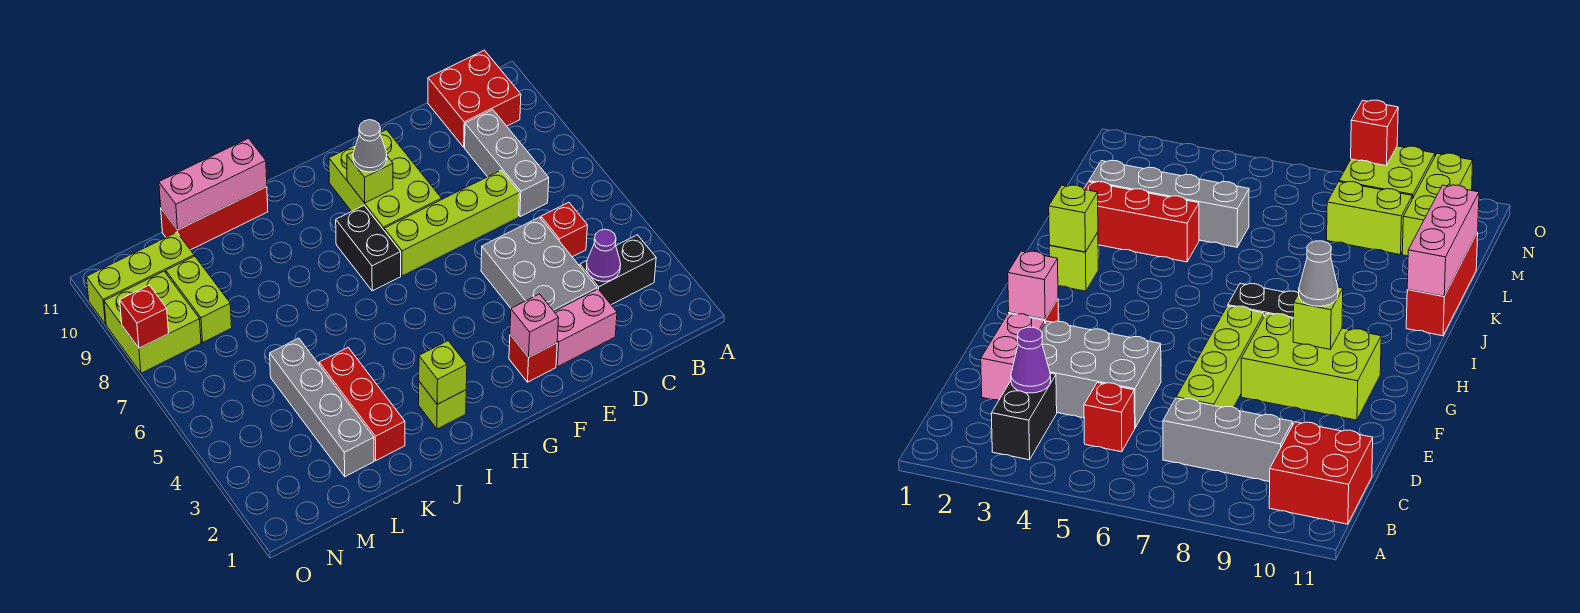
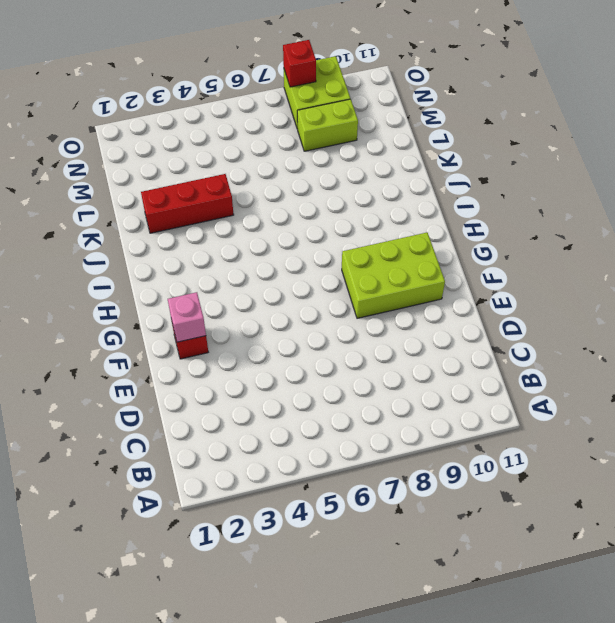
none -> black brick B3:C3 level 1
none -> red brick B10:C11 level 1
none -> red brick C5 level 1

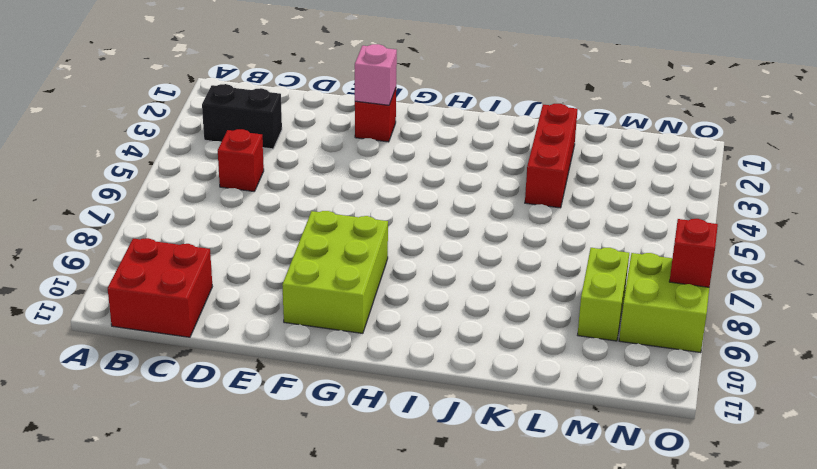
none -> grey brick C7:C9 level 1
none -> pink brick D2:E2 level 1
none -> grey brick D3:E5 level 1

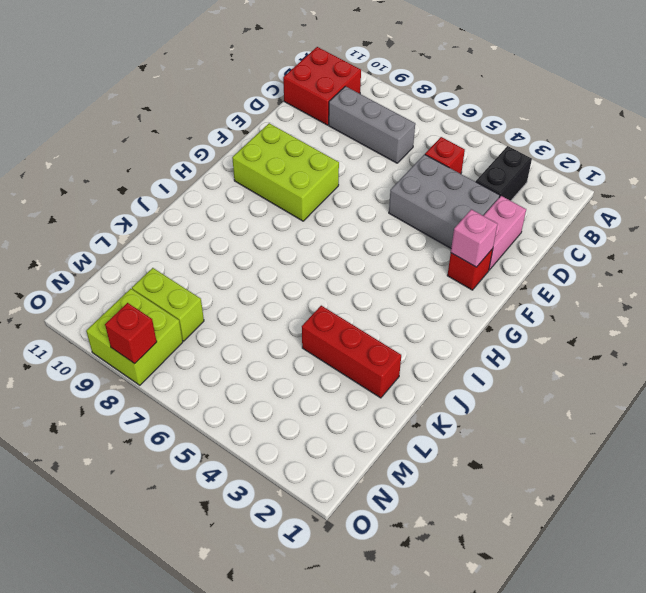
none -> lime brick D7:G7 level 1
none -> black brick H7:H8 level 1
none -> lime brick I2 level 1

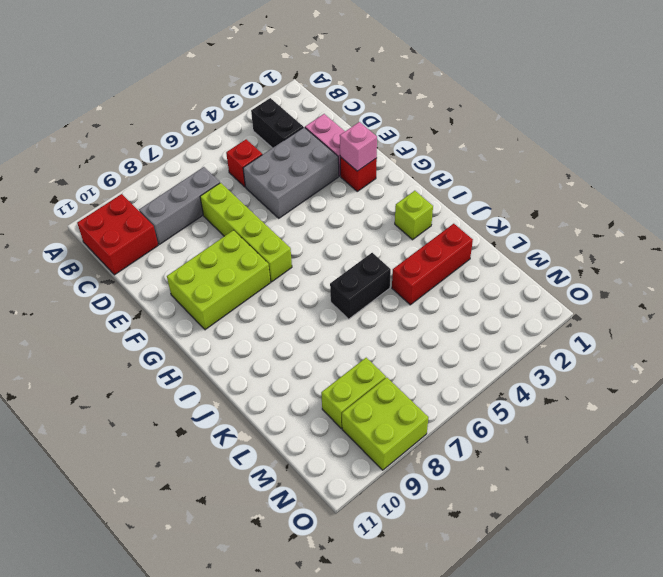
black brick J5:J6 level 1 -> black brick H7:H8 level 1
none -> red brick J11:L11 level 1
none -> grey brick L2:L5 level 1
none -> lime brick M10:O10 level 1

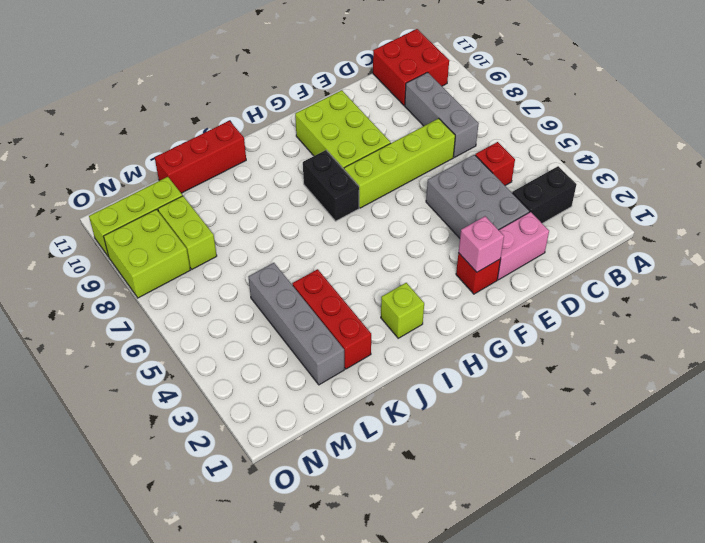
none -> purple cone C3 level 2
none -> lime brick G9 level 2
none -> lime brick I2 level 2

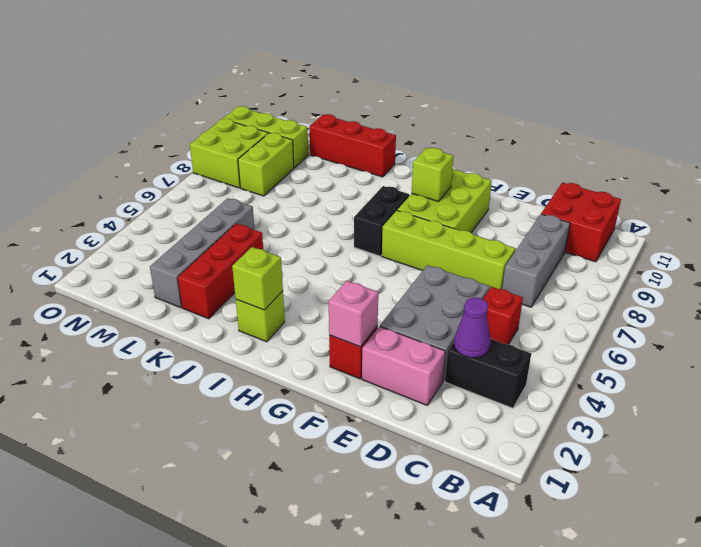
none -> pink brick J11:L11 level 2
none -> red brick O8 level 2
none -> grey cone G9 level 3

